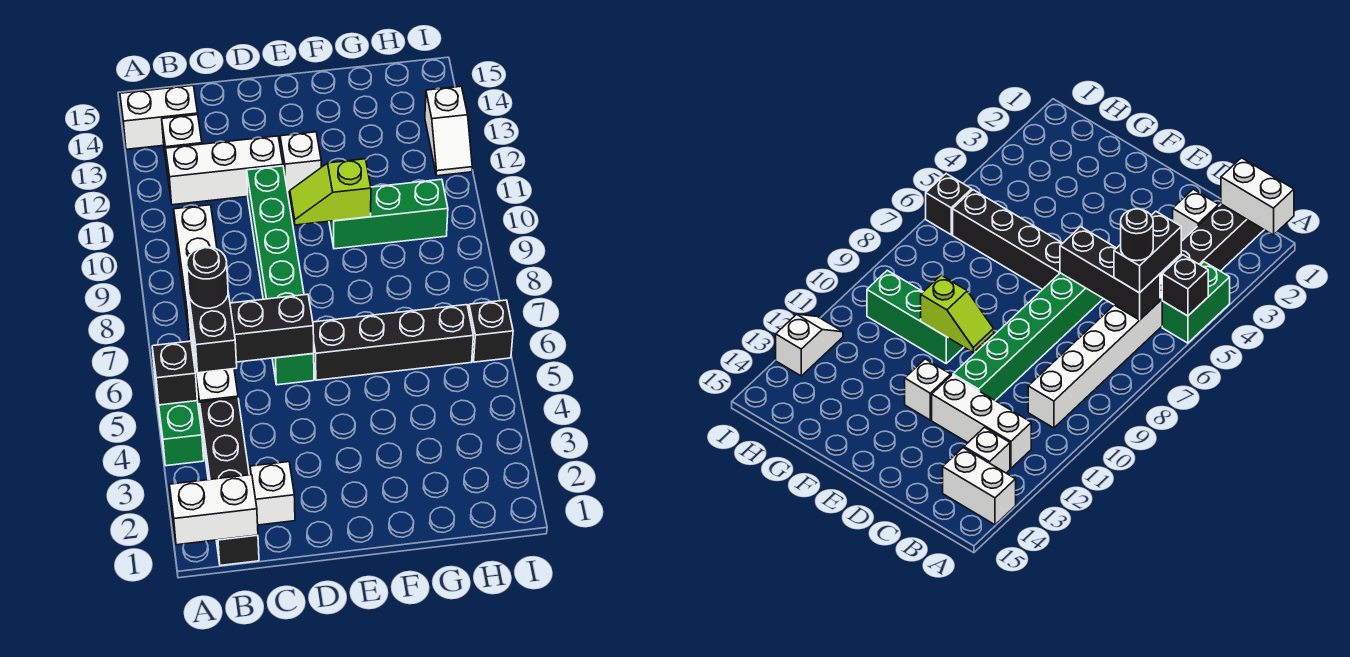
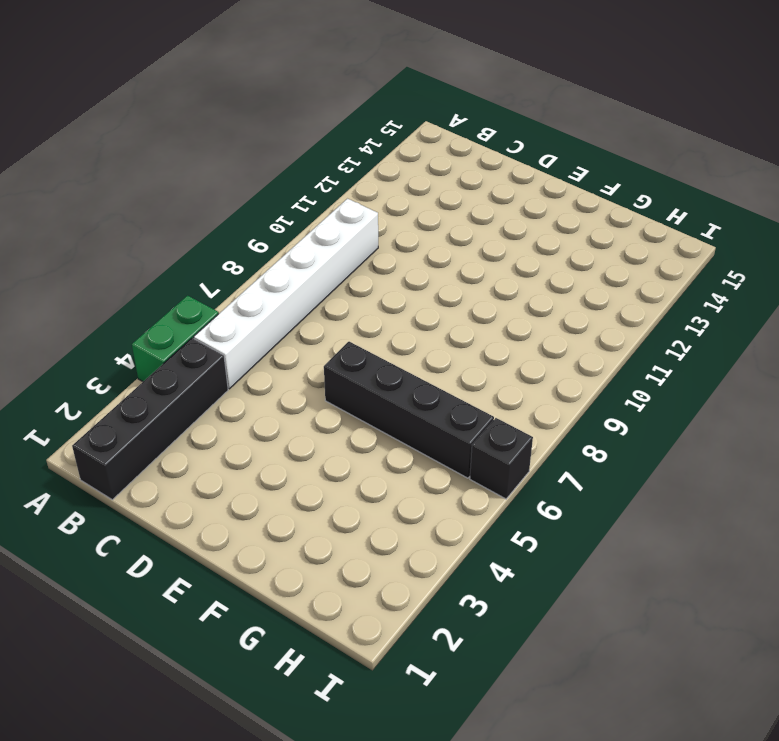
none -> white brick A14:B14 level 1
none -> white brick B12:D12 level 1
none -> white brick B13 level 1

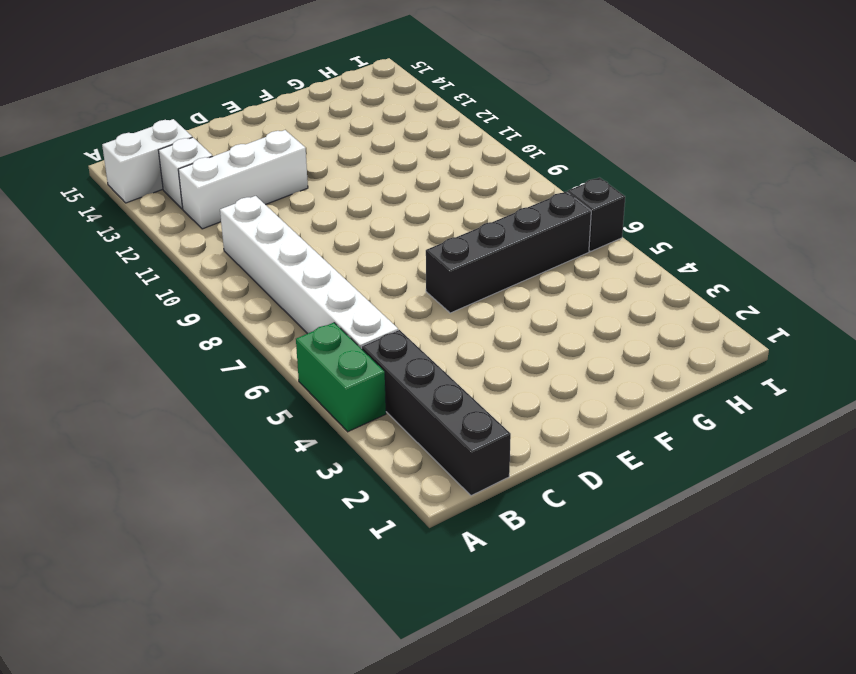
none -> white brick C2 level 1
none -> green brick D6:D11 level 1
none -> white brick E12 level 1

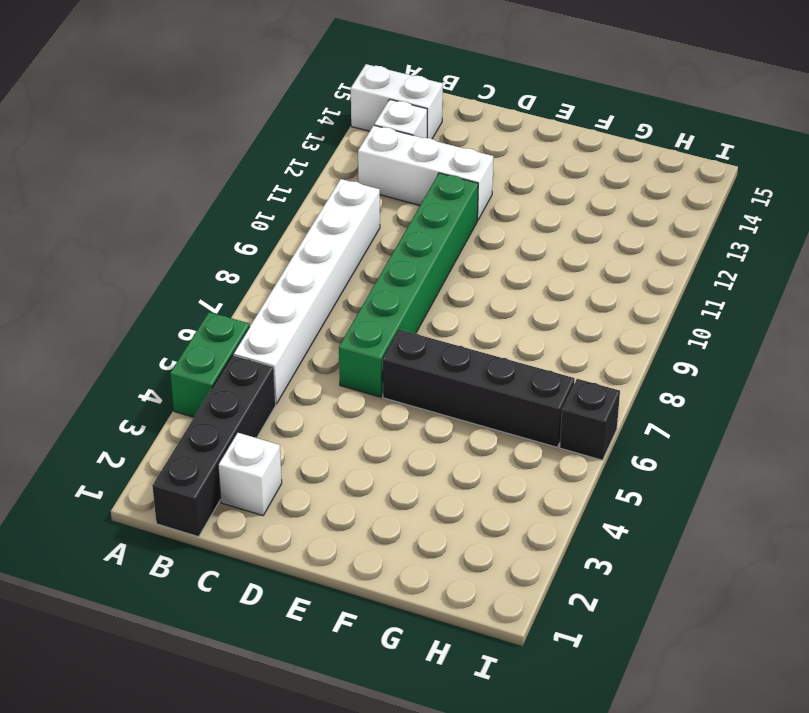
none -> white brick E12 level 1
none -> green brick F10:H10 level 1
none -> white slope I12:I13 level 1 top 13

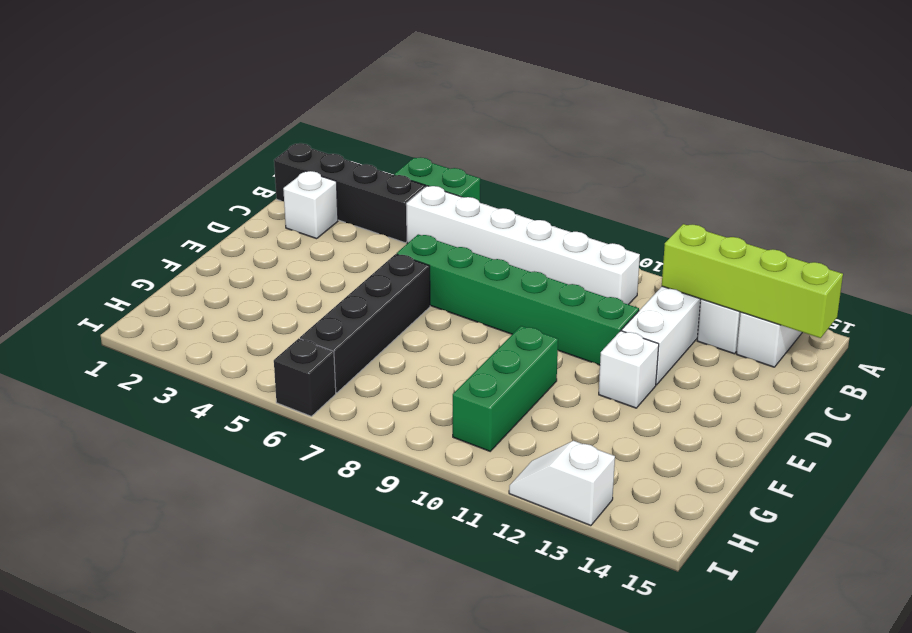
lime brick B12:B15 level 2 -> none
none -> white brick A1:B1 level 2
none -> black brick A5 level 2
none -> black brick B6:D6 level 2

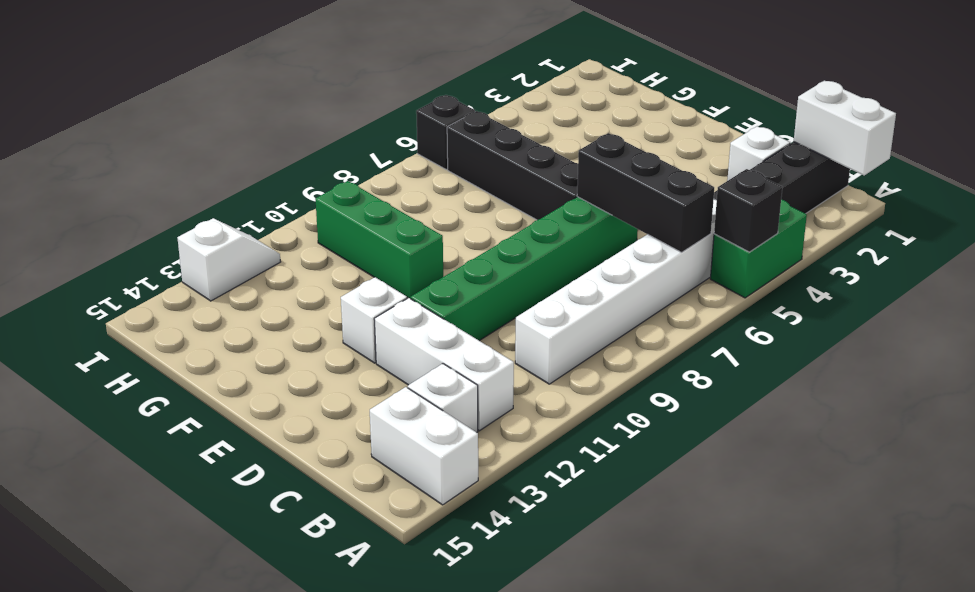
none -> lime slope E10:F10 level 2 top F
none -> black brick B5:B6 level 3
none -> black round brick B6 level 4

